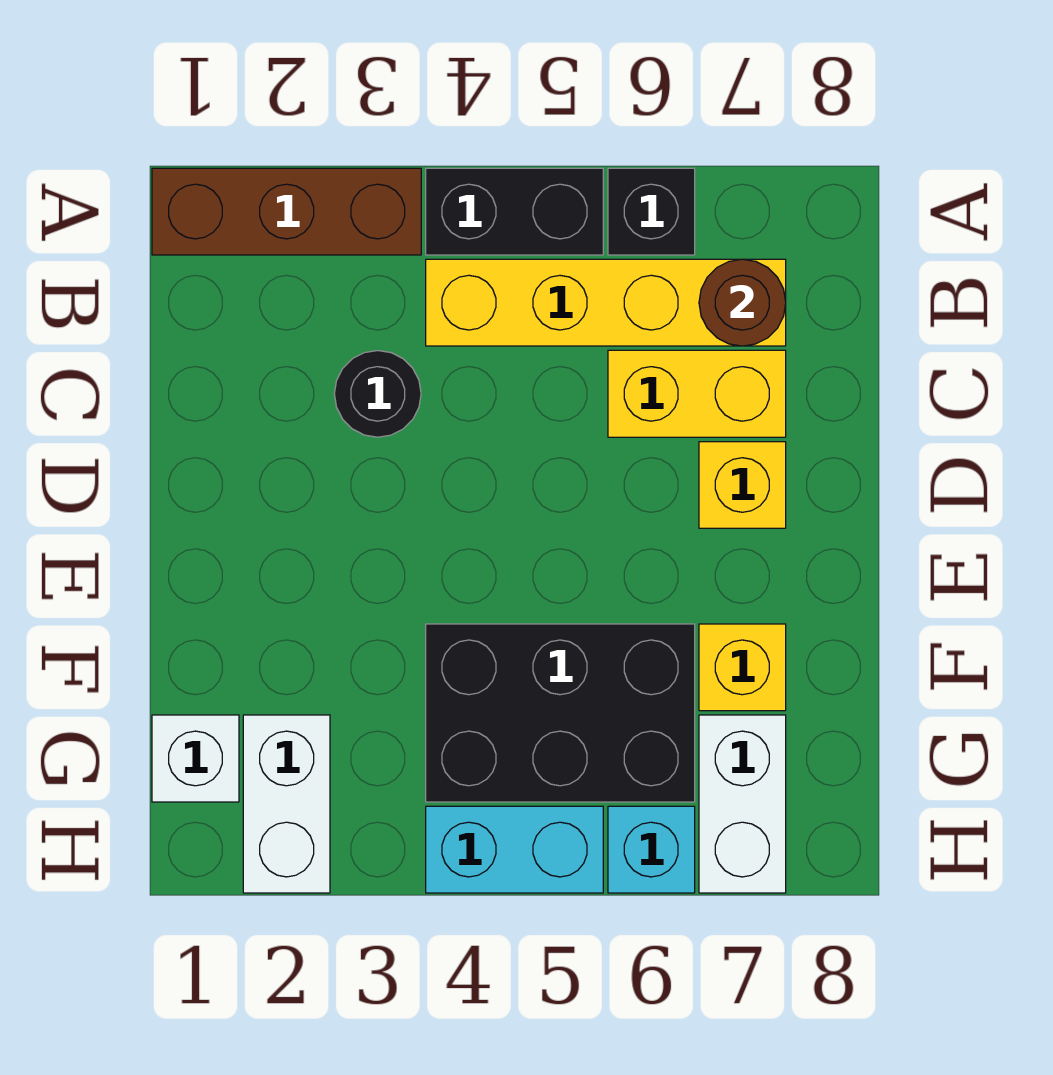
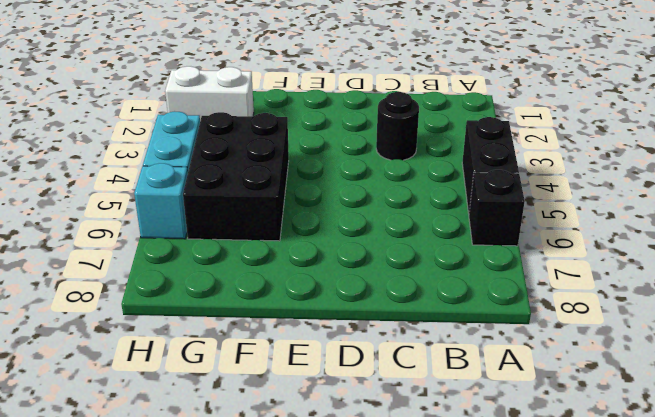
none -> brown brick A1:A3 level 1
none -> yellow brick B4:B7 level 1
none -> yellow brick C6:C7 level 1

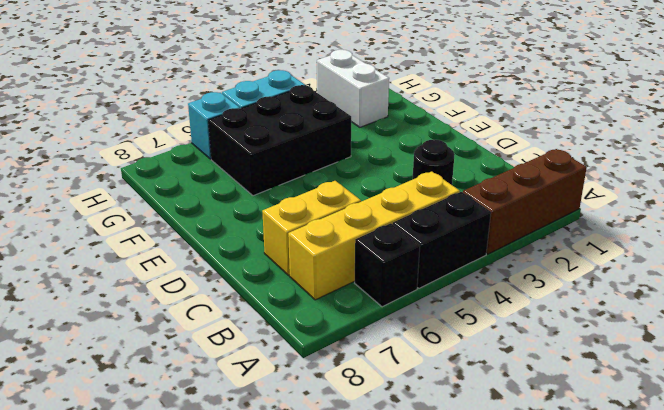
none -> yellow brick D7 level 1
none -> yellow brick F7 level 1
none -> white brick G1 level 1

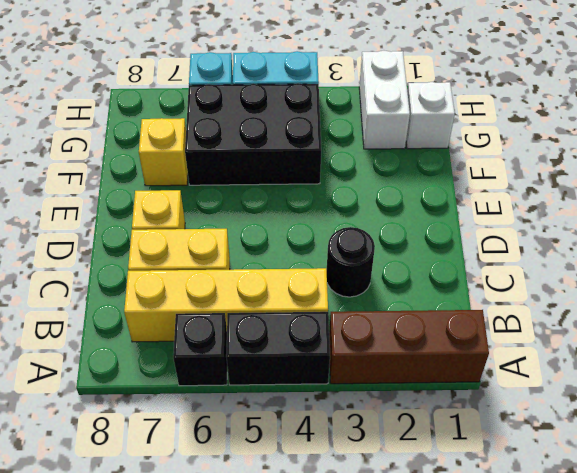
none -> white brick G7:H7 level 1
none -> brown round brick B7 level 2

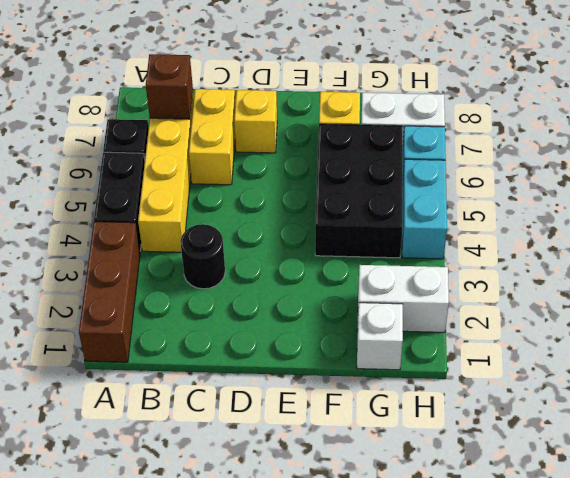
brown brick B7 level 2 -> brown round brick B7 level 2

